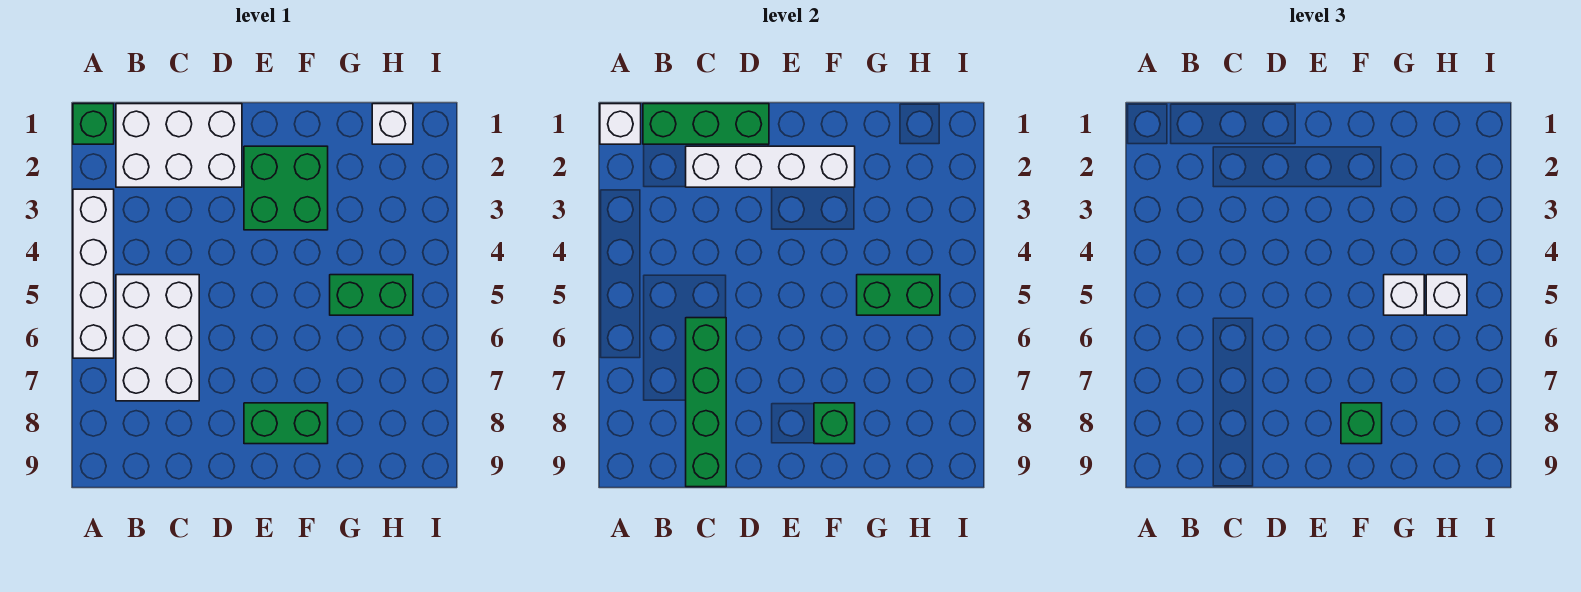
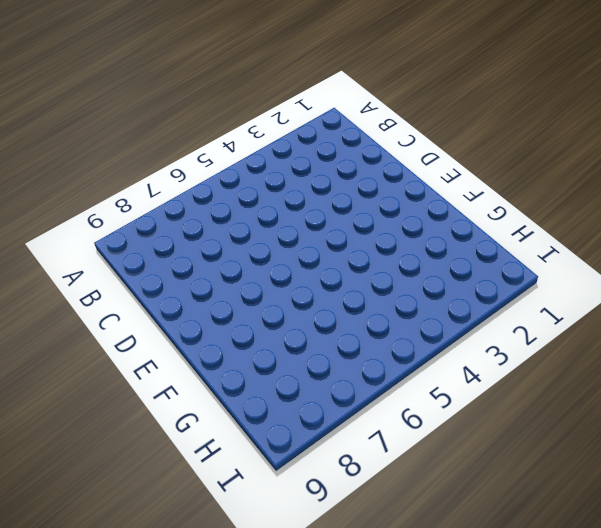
none -> green brick A1 level 1
none -> white brick A3:A6 level 1
none -> white brick B1:D2 level 1

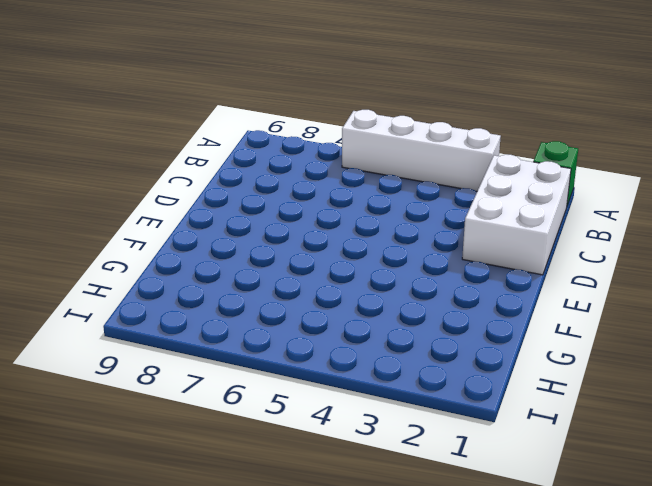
none -> white brick B5:C7 level 1
none -> green brick E2:F3 level 1
none -> green brick E8:F8 level 1

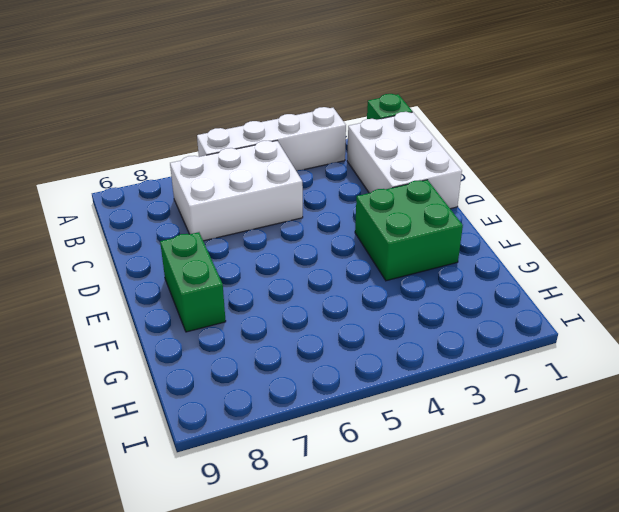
none -> green brick G5:H5 level 1
none -> white brick H1 level 1
none -> white brick A1 level 2

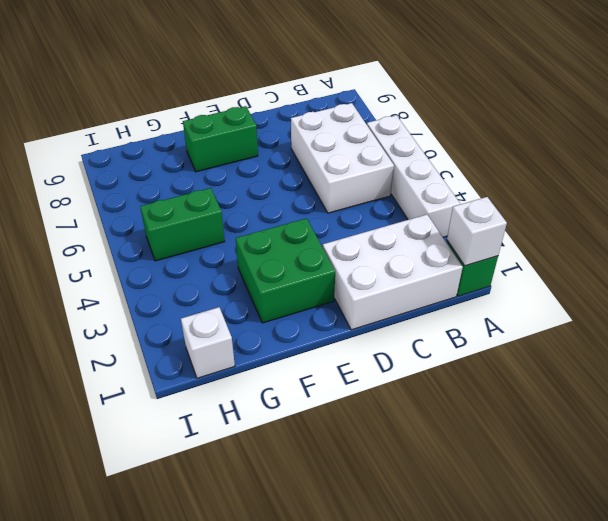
none -> green brick B1:D1 level 2
none -> white brick C2:F2 level 2
none -> green brick C6:C9 level 2

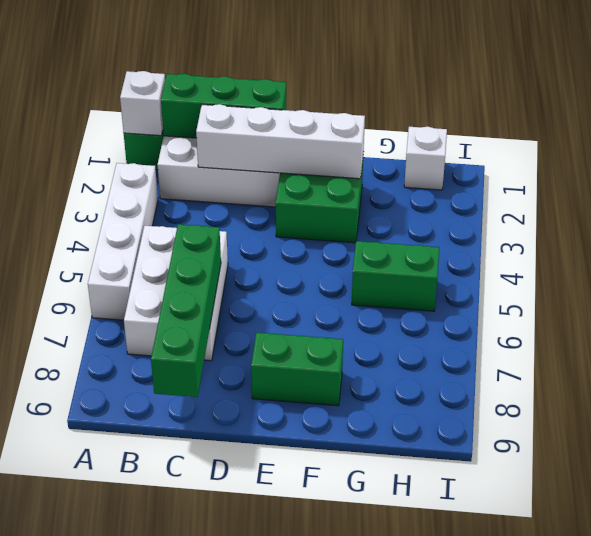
none -> green brick F8 level 2
none -> green brick G5:H5 level 2
none -> green brick F8 level 3

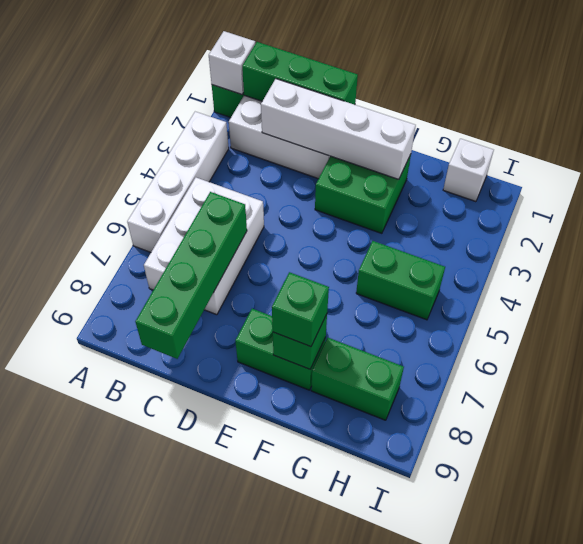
green brick G8:H8 level 1 -> green brick G5:H5 level 2
none -> white brick G5 level 3
none -> white brick H5 level 3

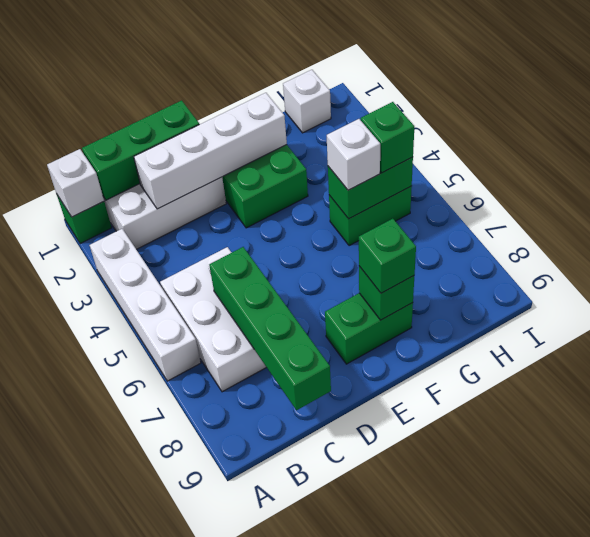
green brick H5 level 3 -> white brick H5 level 3

